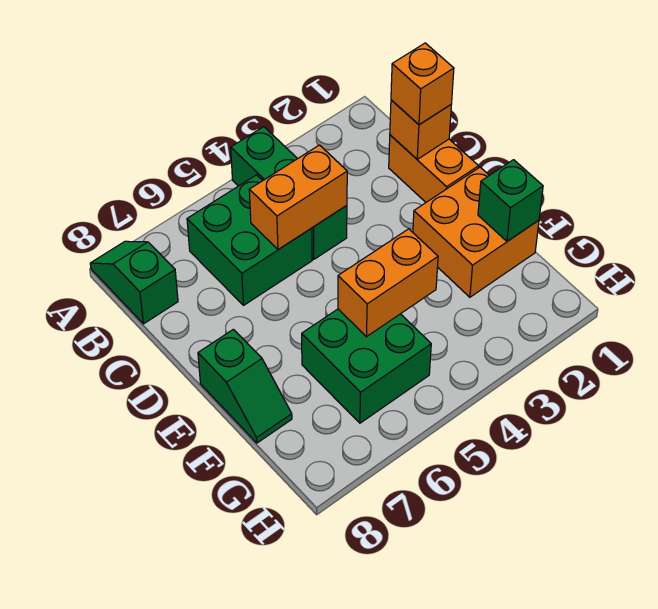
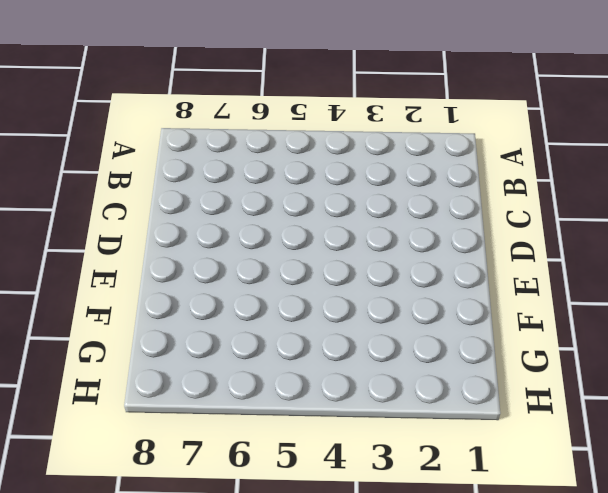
none -> green brick A4:C4 level 1
none -> green slope A8:B8 level 1 top B
none -> green brick B5:C6 level 1

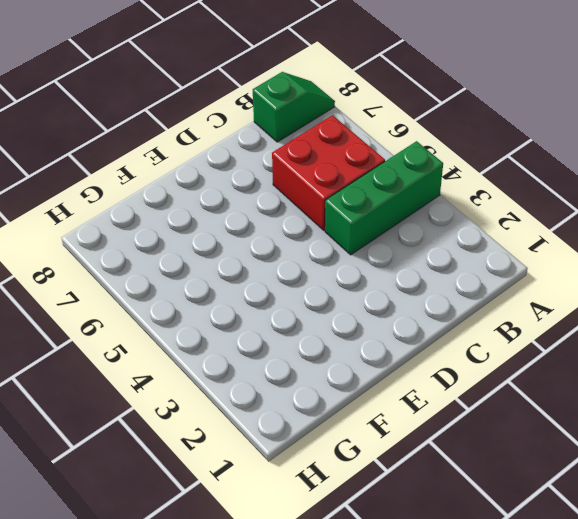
red brick B5:C6 level 1 -> green brick B5:C6 level 1
none -> orange brick C1:D1 level 1
none -> orange brick E1:F2 level 1
none -> green slope E8:F8 level 1 top E

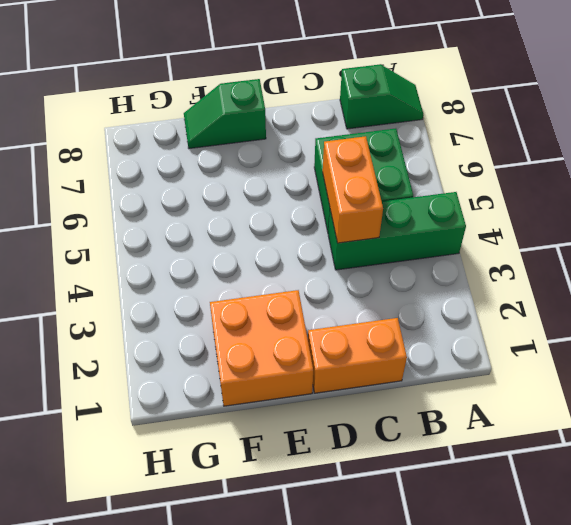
none -> green brick F5:G6 level 1
none -> orange brick C1 level 2
none -> green brick F1 level 2

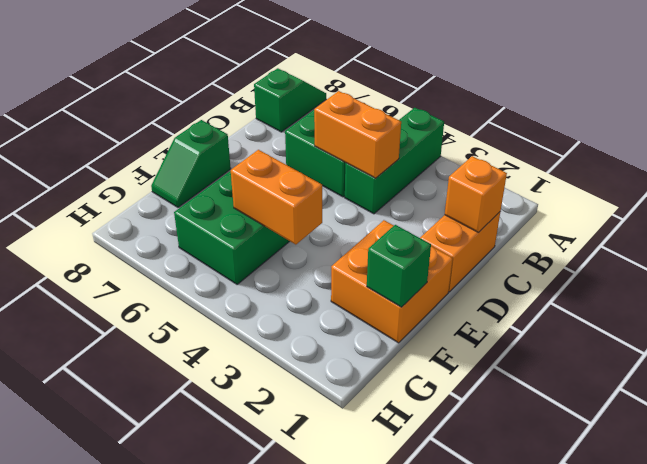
none -> orange brick C1 level 3

